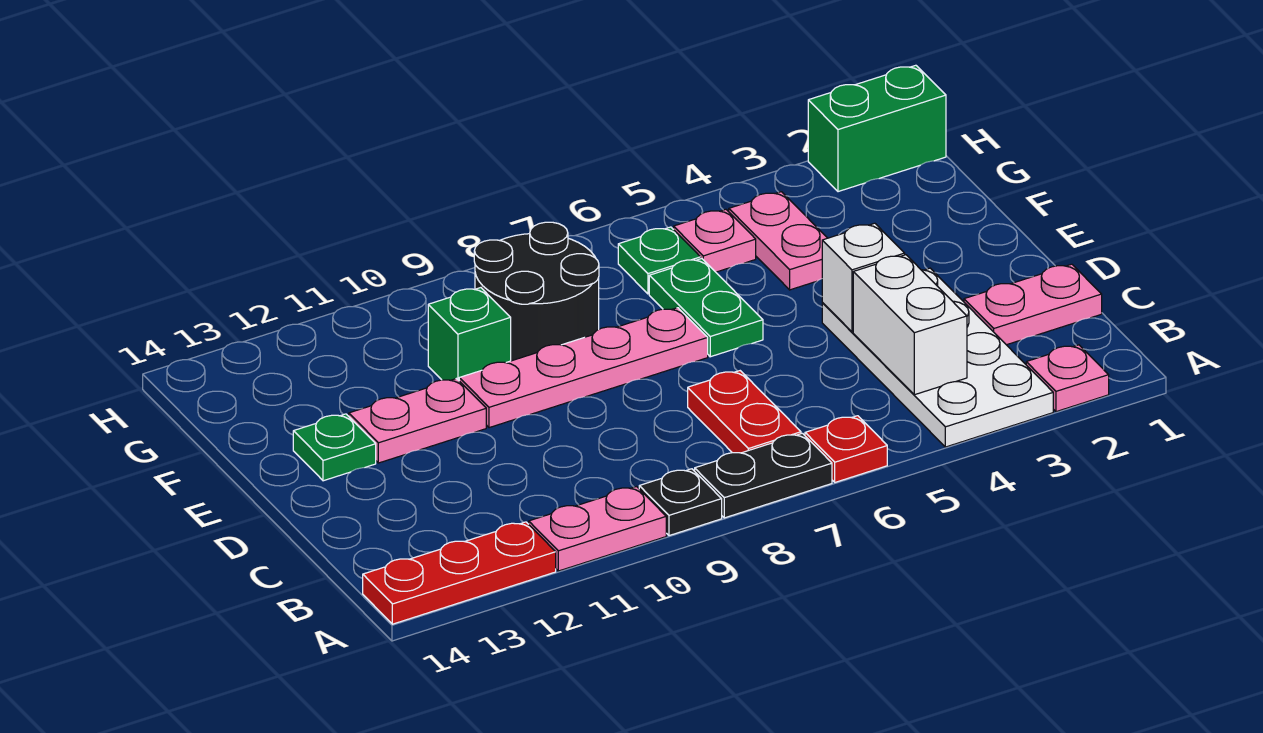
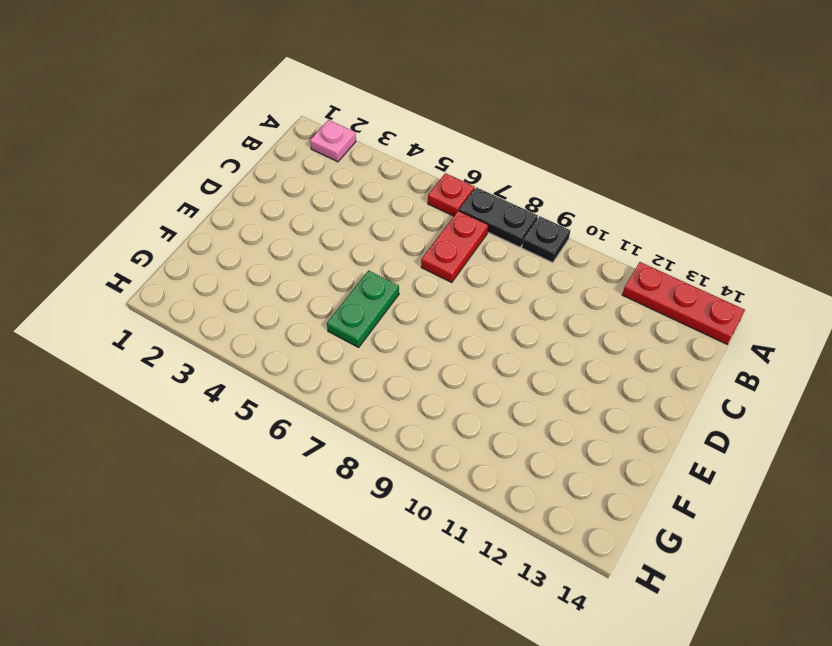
none -> white plate A3:D4 level 1
none -> pink plate A10:A11 level 1
none -> pink plate C1:C2 level 1

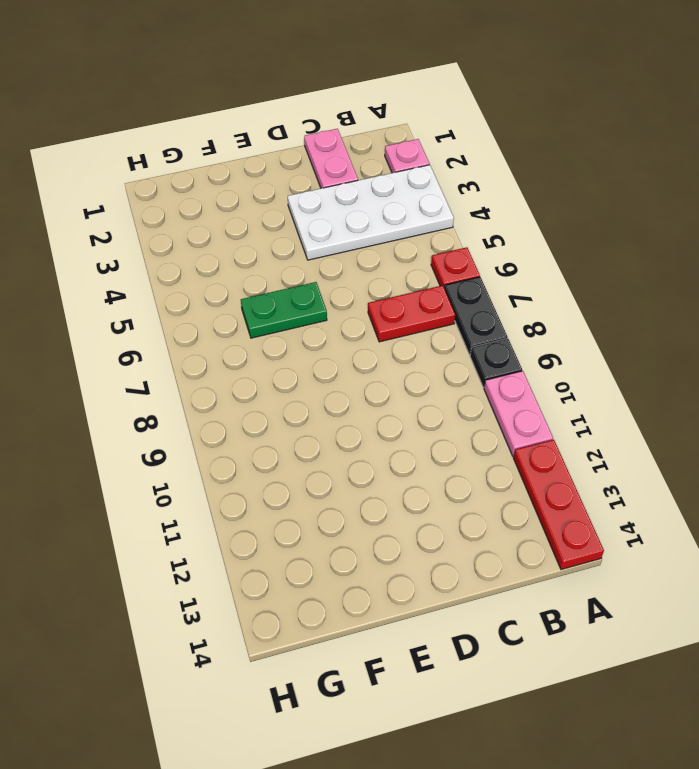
none -> pink plate E7:E10 level 1
none -> pink plate E11:E12 level 1
none -> green plate E13 level 1

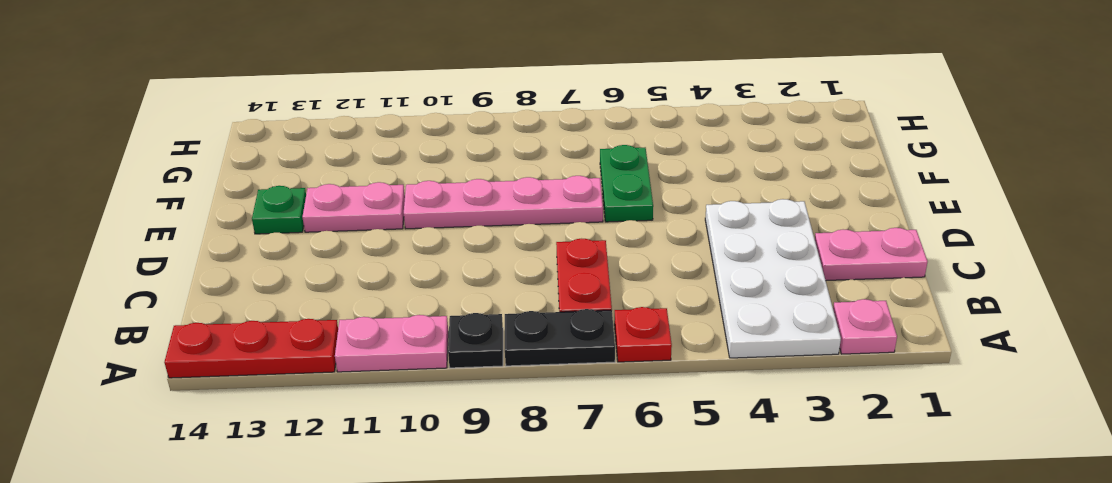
none -> pink plate F4:G4 level 1
none -> black round brick F8:G9 level 1
none -> green brick F10 level 1

